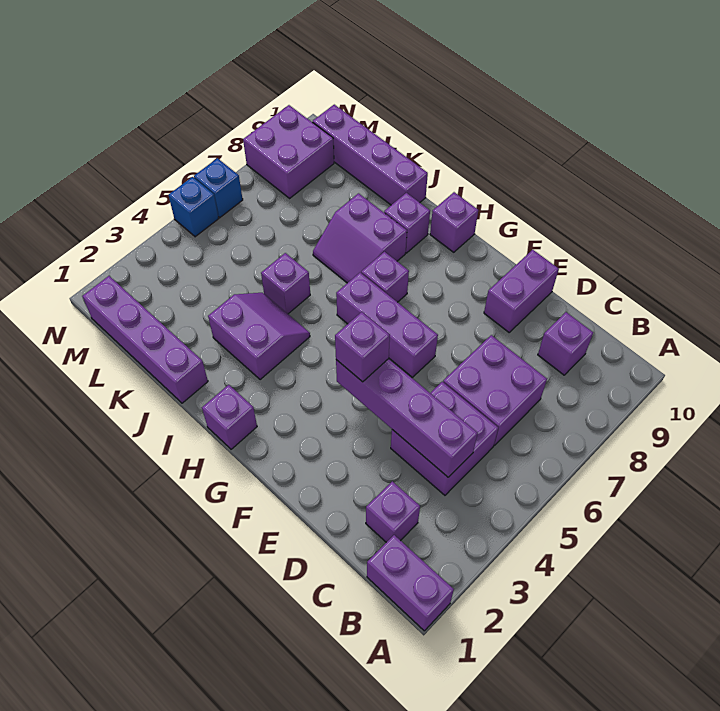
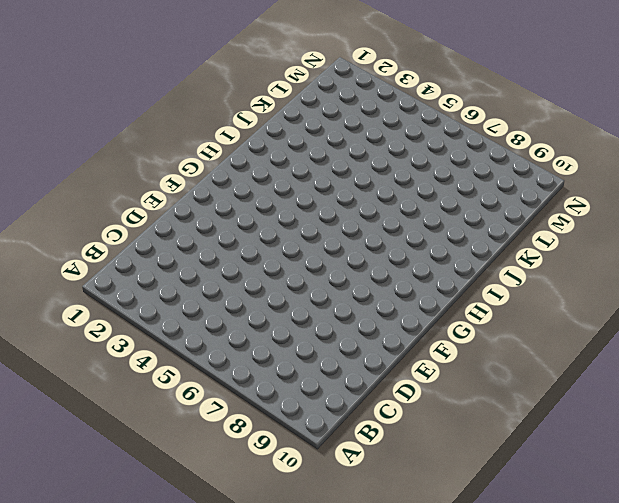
none -> purple brick A1:B1 level 1
none -> purple brick C2 level 1
none -> purple brick C4:D5 level 1

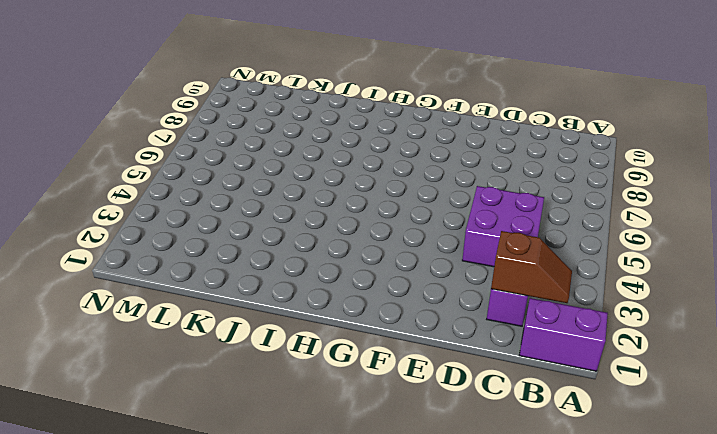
brown slope B2:C2 level 2 top C -> none
none -> purple brick C6:D7 level 1
none -> purple brick C9 level 1
none -> purple brick E9:E10 level 1

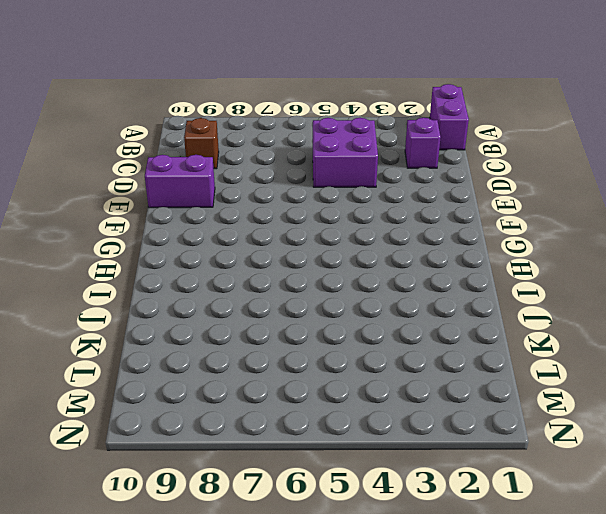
brown brick C9 level 1 -> purple brick C9 level 1
none -> purple brick C6:D7 level 1
none -> purple brick F6:H6 level 1
none -> purple brick H1 level 1

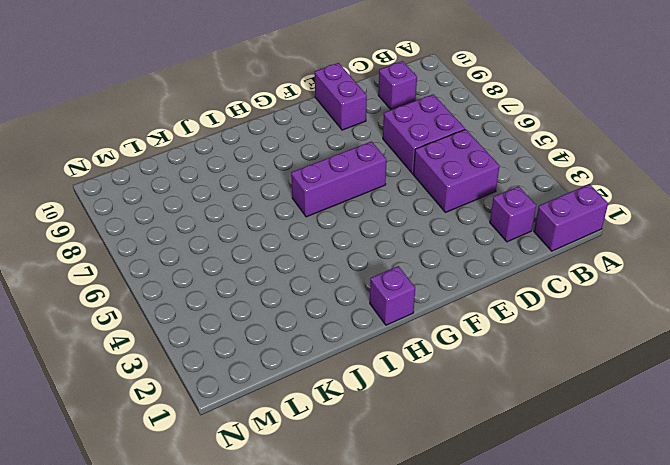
none -> purple brick H7 level 1
none -> purple brick H10 level 1
none -> purple slope I3:J4 level 1 top 3

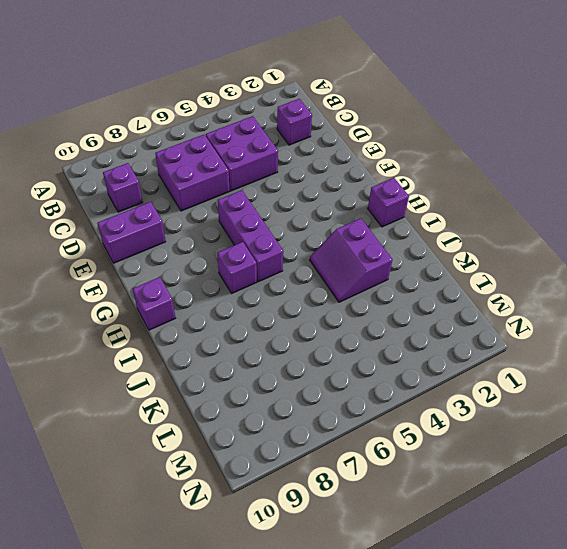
none -> purple brick A1:B1 level 1
none -> purple slope I7:J8 level 1 top 8
none -> purple brick I9 level 1

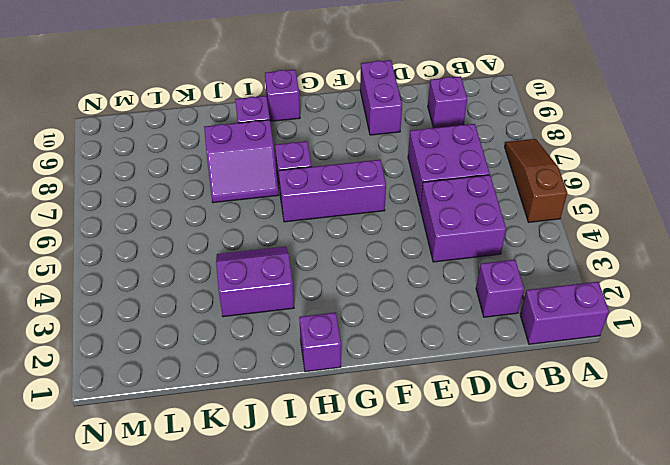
brown slope A5:A7 level 1 top 5 -> none
none -> purple brick J1:M1 level 1
none -> purple brick J5 level 1
none -> purple brick J10:M10 level 1

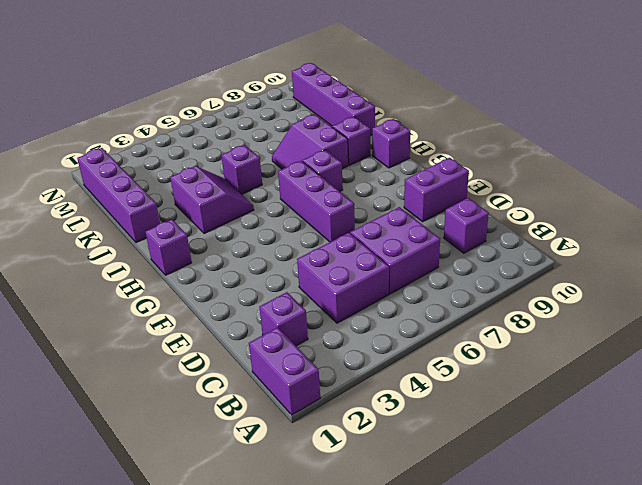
none -> purple brick M8:N9 level 1
none -> blue brick N5 level 1
none -> blue brick N6 level 1

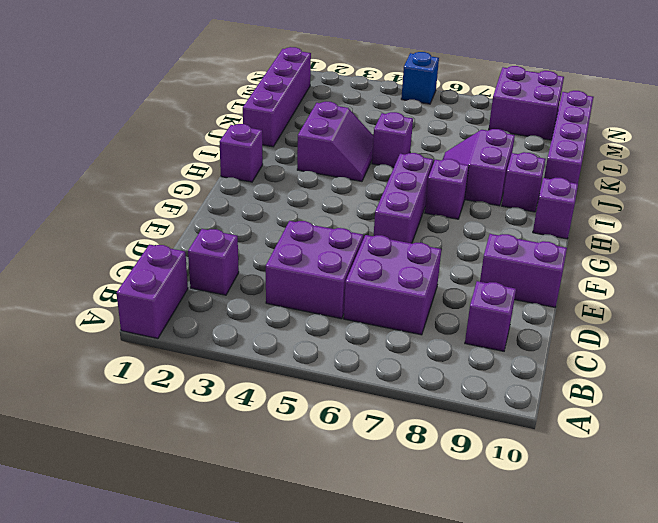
none -> blue brick N6 level 1
none -> purple brick C4:F4 level 2
none -> purple brick F4 level 3

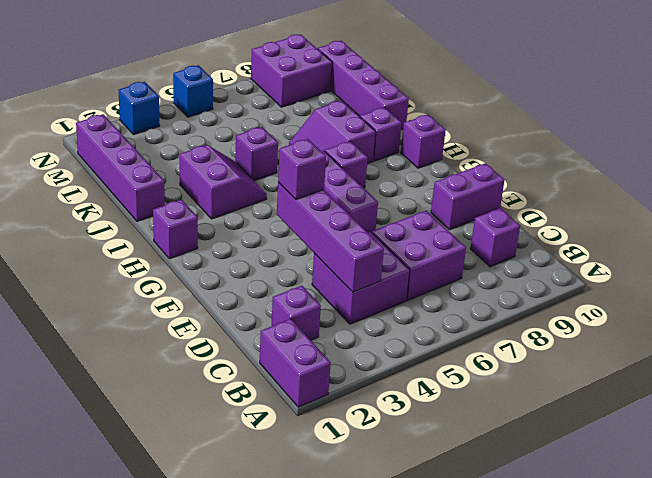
blue brick N3 level 1 -> blue brick N6 level 1

